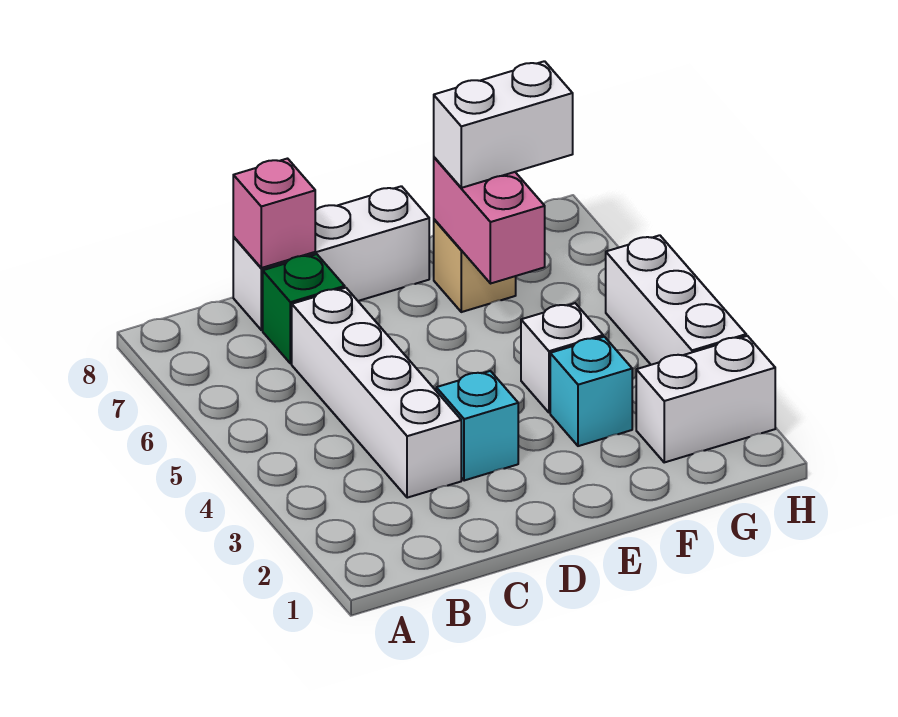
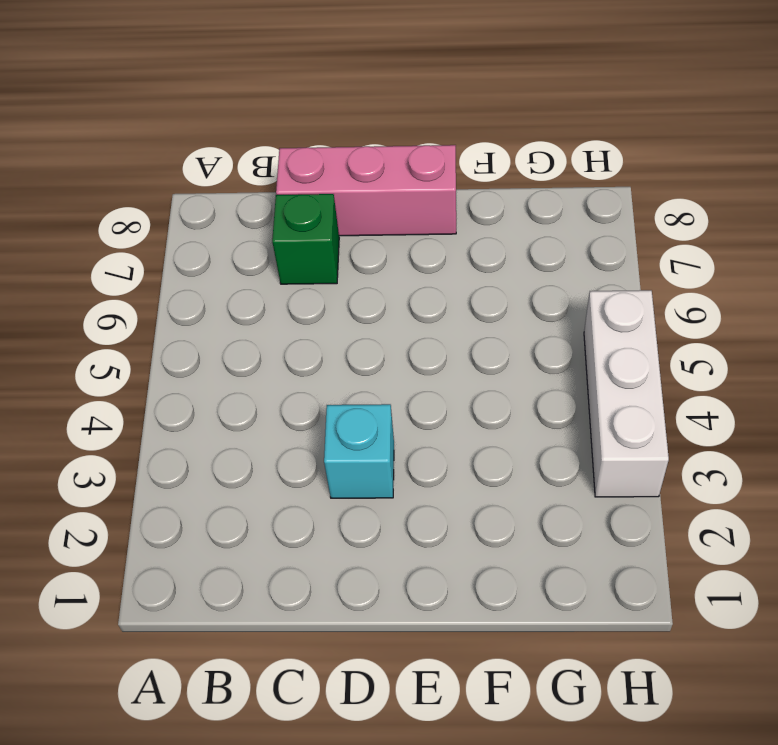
pink brick C8:E8 level 1 -> white brick C8:E8 level 1
none -> white brick C3:C6 level 1
none -> cyan brick F3 level 1
none -> white brick F4 level 1

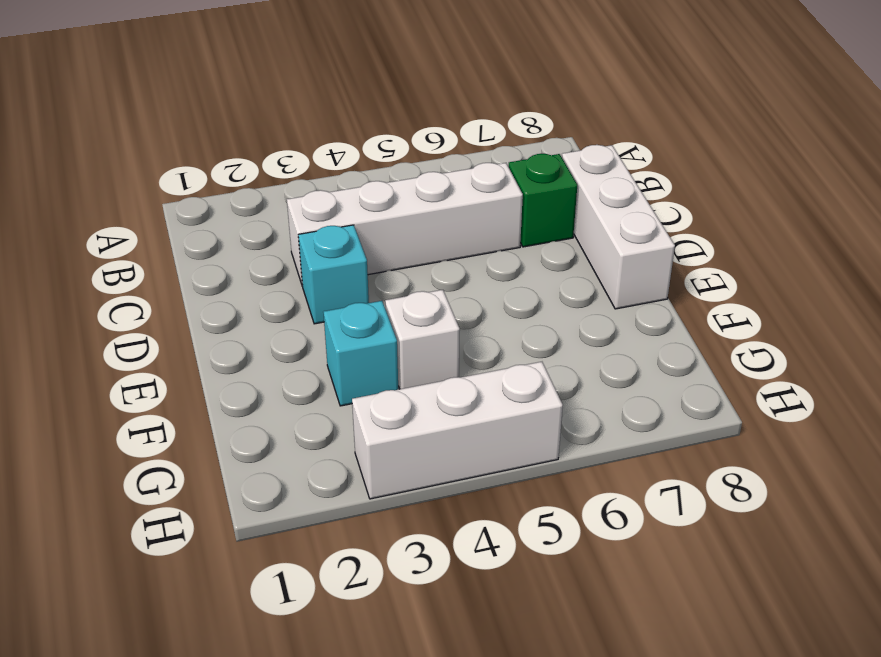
none -> tan brick F7 level 1
none -> white brick G2:H2 level 1
none -> pink brick C8 level 2

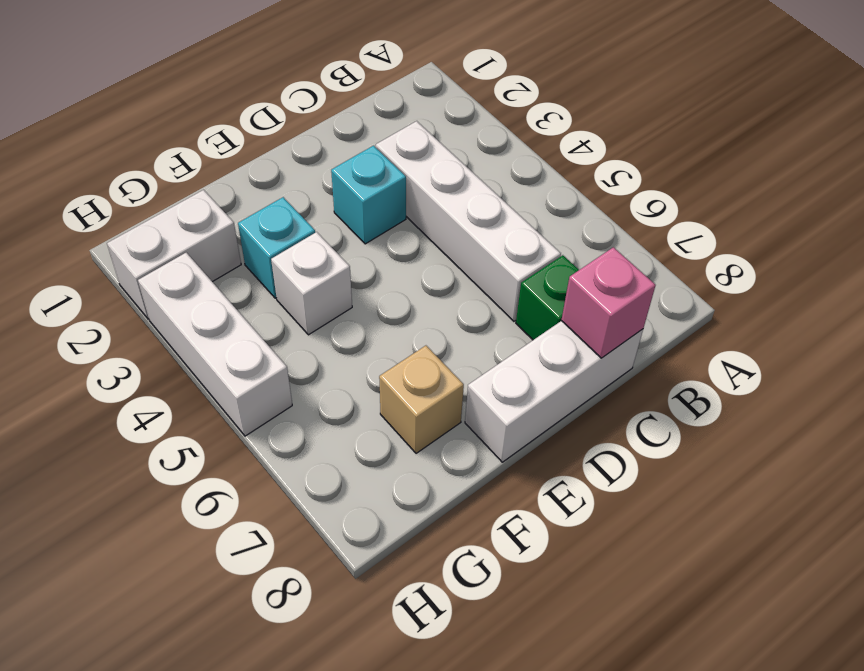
none -> pink brick F6:F7 level 2
none -> white brick F7:G7 level 3

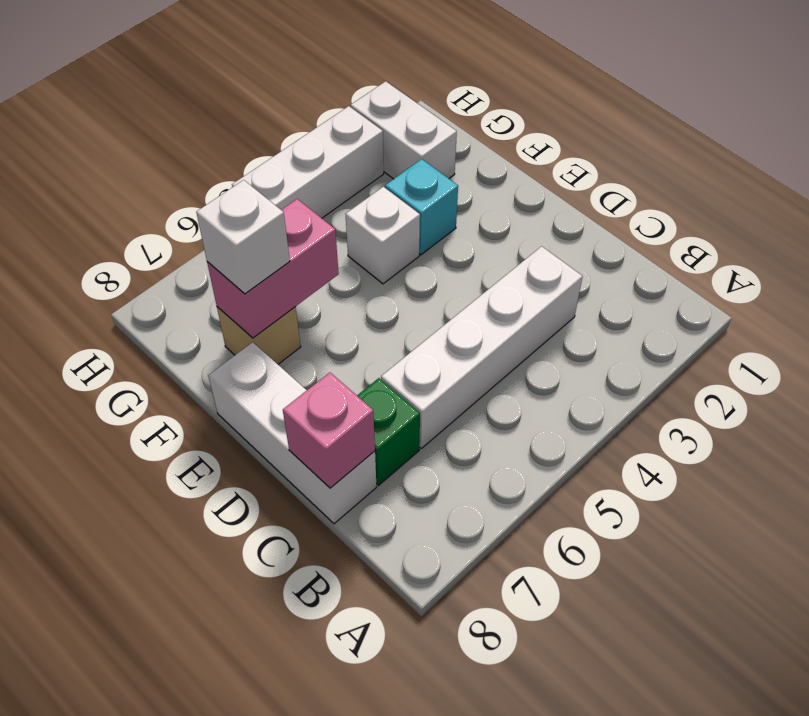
white brick F7 level 3 -> white brick F7:G7 level 3
none -> cyan brick D3 level 1

